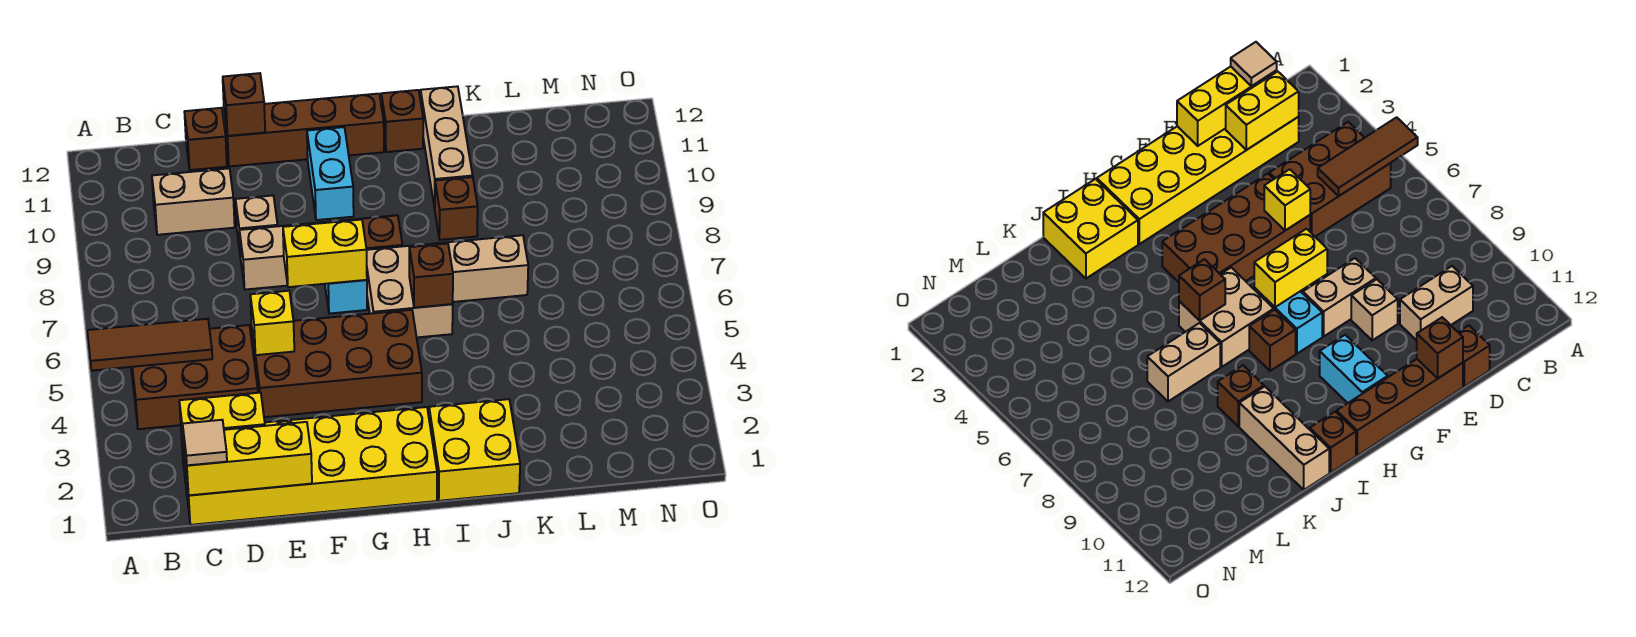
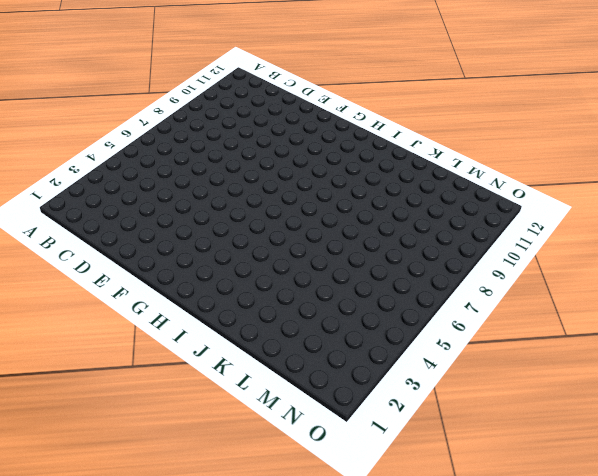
none -> brown brick B4:D5 level 1
none -> yellow brick C1:H2 level 1
none -> tan brick C10:D10 level 1

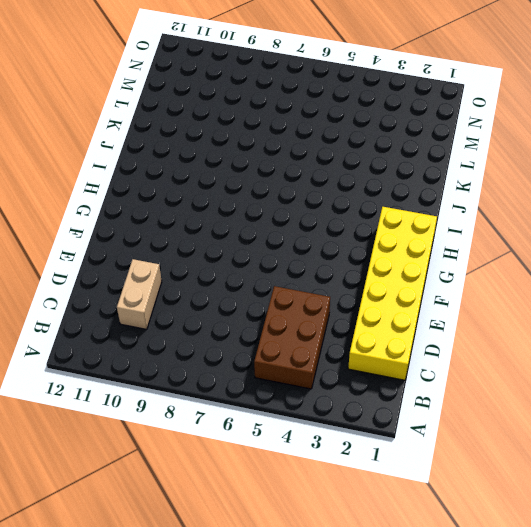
none -> brown brick D12 level 1
none -> brown brick E4:H5 level 1
none -> tan brick E8:F8 level 1

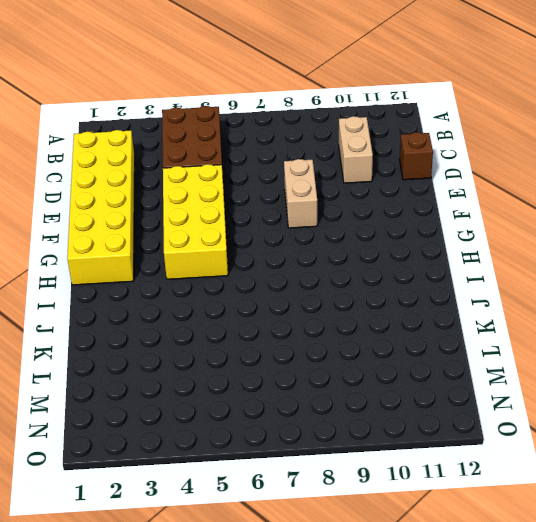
yellow brick E4:H5 level 1 -> brown brick E4:H5 level 1
none -> tan brick E9 level 1
none -> brown brick E12:H12 level 1
none -> cyan brick G7:G8 level 1

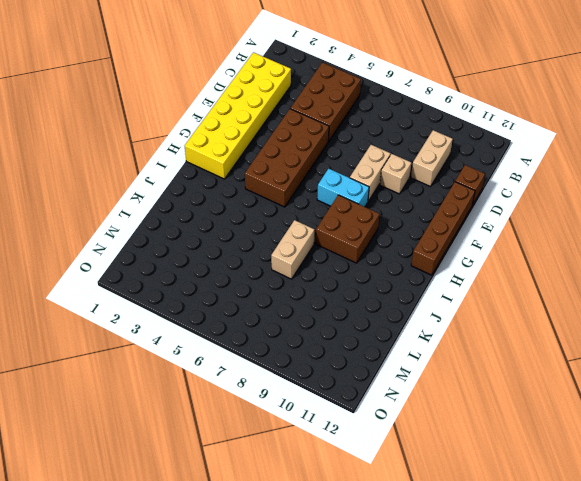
brown brick H8:I9 level 1 -> brown brick H8 level 1
none -> cyan brick G10:G11 level 1
none -> tan brick H6:I7 level 1
none -> yellow brick I1:J2 level 1

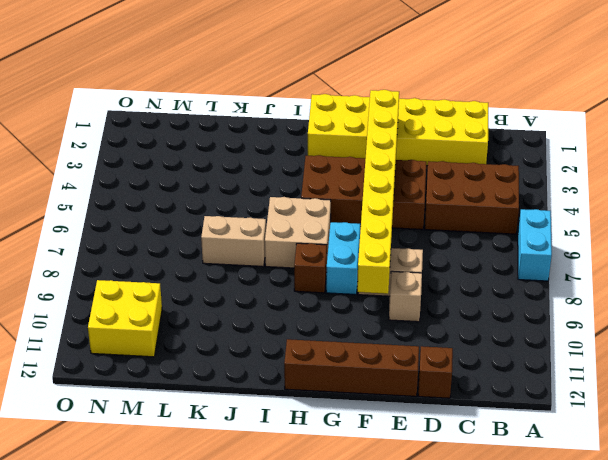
cyan brick A6:A7 level 1 -> cyan brick G10:G11 level 1
yellow brick F2:F9 level 2 -> yellow brick F7:G7 level 2
yellow brick M10:N11 level 1 -> yellow brick I1:J2 level 1
none -> tan brick C10:D10 level 1
none -> brown brick I12 level 1
none -> brown brick J9 level 1

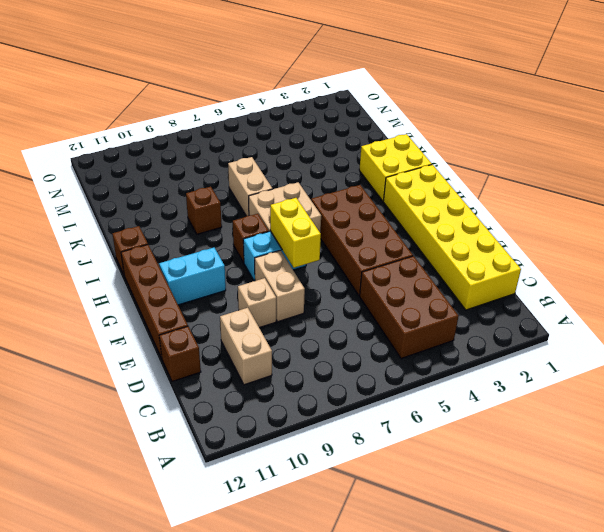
none -> tan brick J10:J12 level 1
none -> brown tile A5:C5 level 2
none -> yellow brick C1:E1 level 2

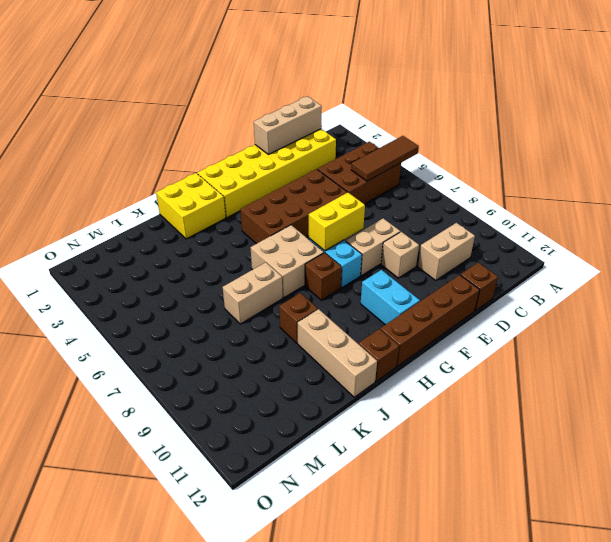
tan brick C1:E1 level 2 -> yellow brick C1:E1 level 2
none -> yellow brick C2:D2 level 2
none -> yellow brick E5 level 2
none -> brown brick E12 level 2

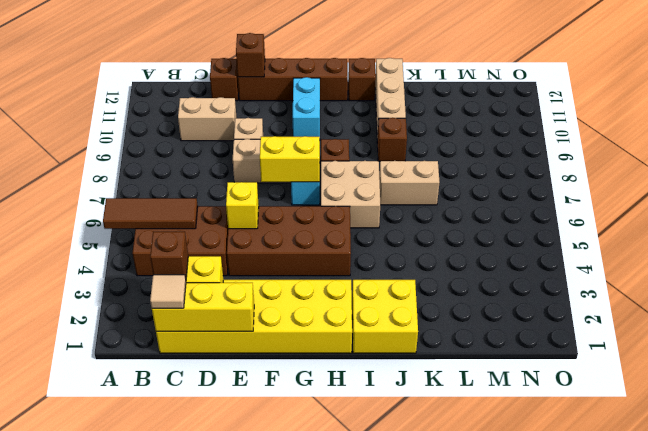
brown brick C2 level 3 -> brown brick I6 level 2

